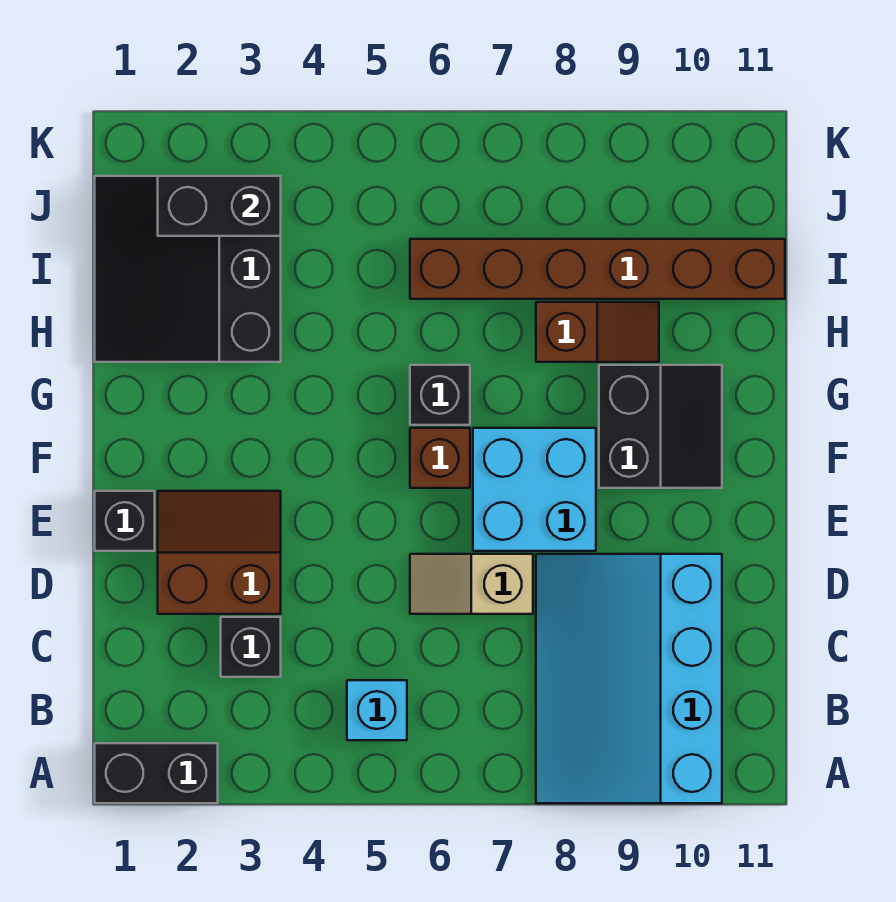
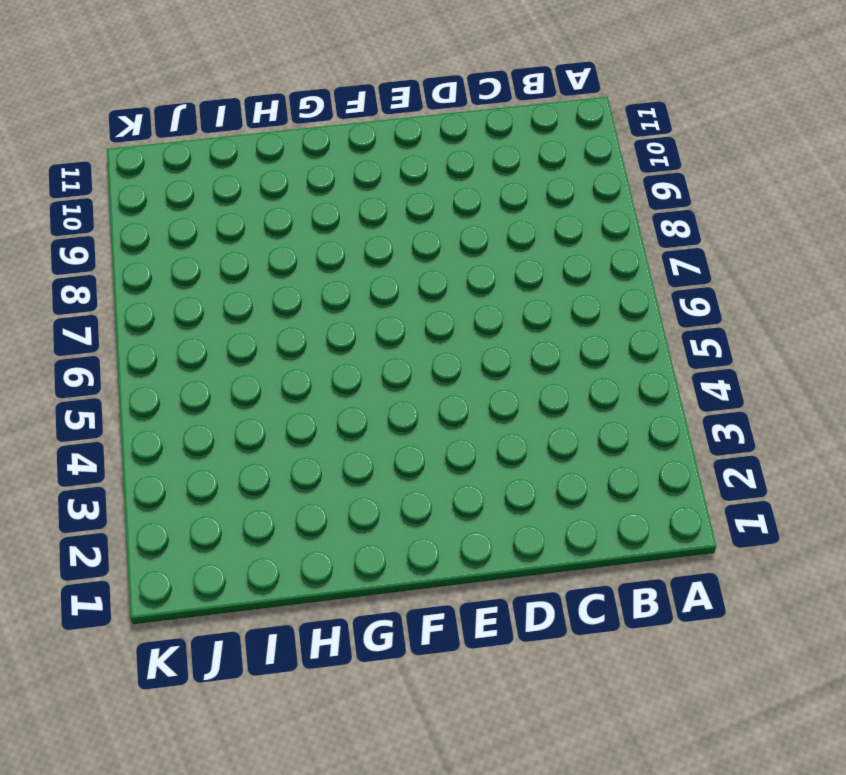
none -> black brick A1:A2 level 1
none -> cyan slope A8:D10 level 1 top 10
none -> cyan brick B5 level 1

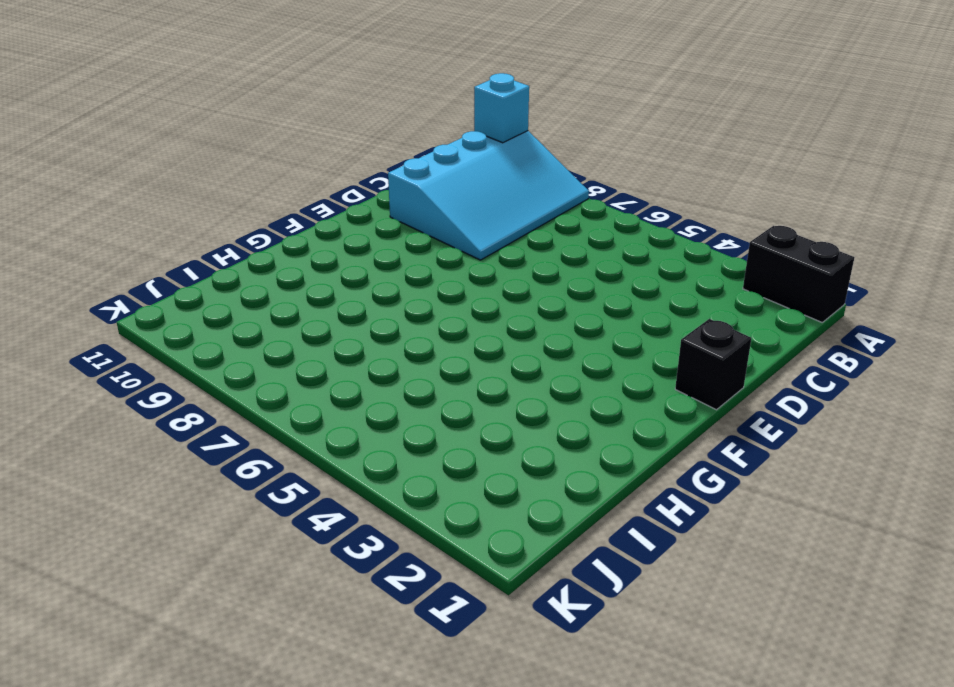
cyan brick A10 level 2 -> cyan brick B5 level 1
none -> black brick C3 level 1
none -> brown slope D2:E3 level 1 top D
none -> tan slope D6:D7 level 1 top 7

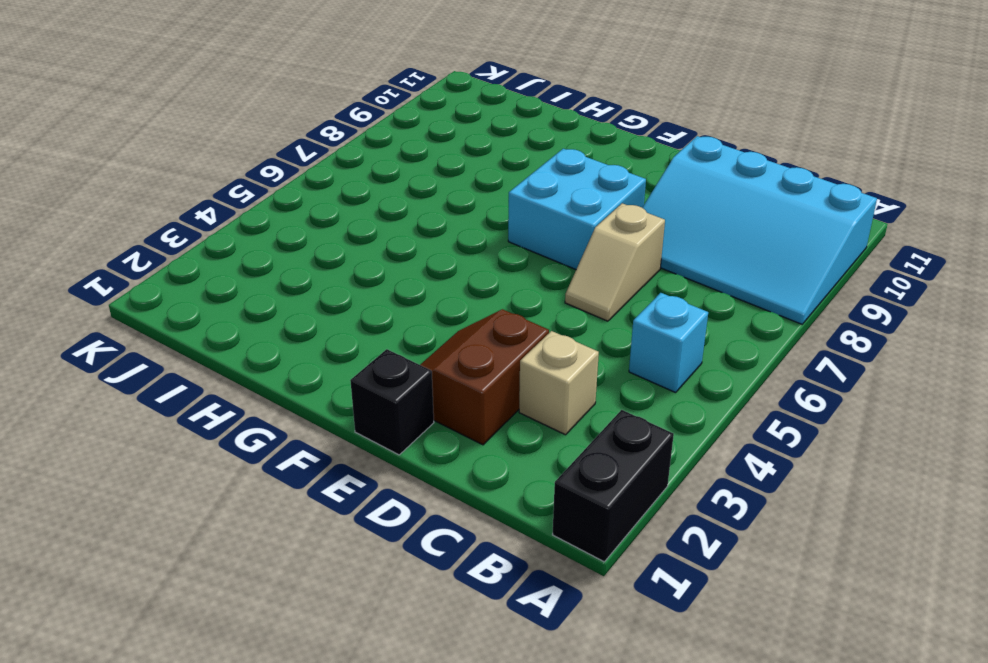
tan brick C3 level 1 -> black brick C3 level 1
none -> brown brick F6 level 1
none -> black slope F9:G10 level 1 top 9
none -> black brick G6 level 1

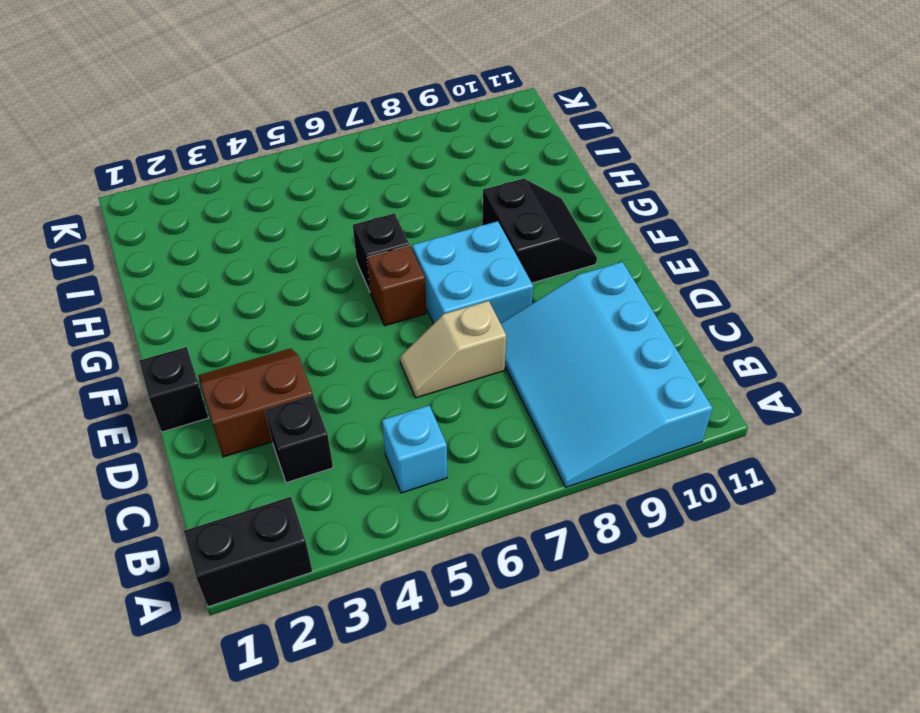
none -> black slope H1:J3 level 1 top 3
none -> brown slope H8:H9 level 1 top 8
none -> brown brick I6:I11 level 1

